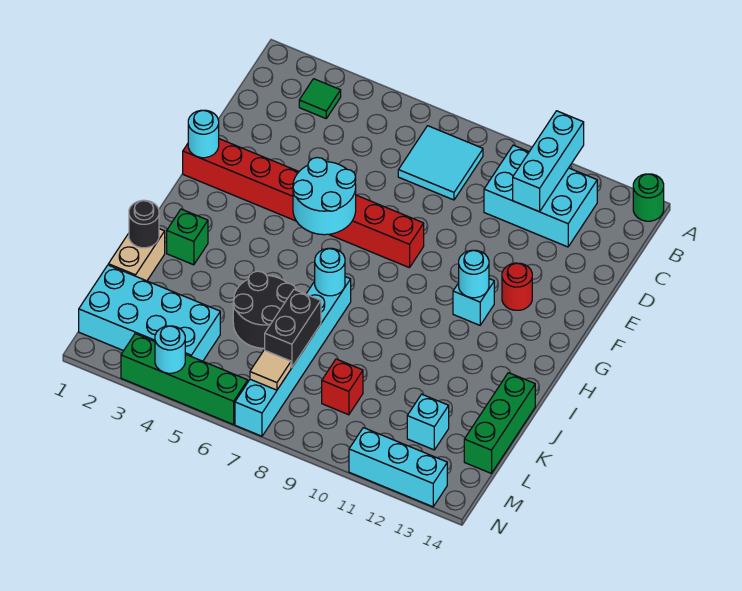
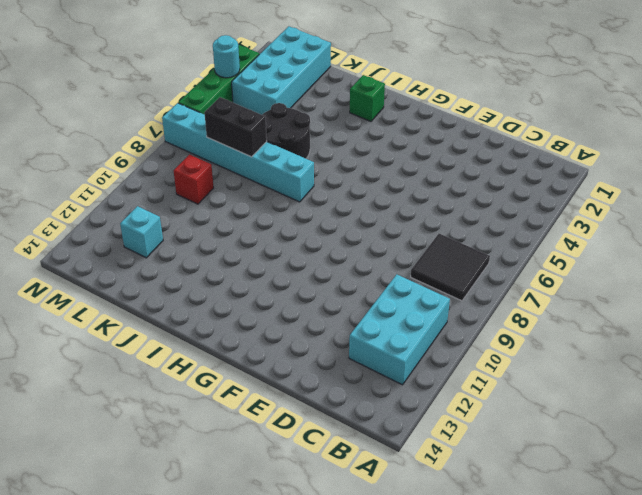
black tile B7:C8 level 1 -> cyan tile B7:C8 level 1
none -> green round brick A14 level 1
none -> green tile B3 level 1
none -> red brick F1:F8 level 1

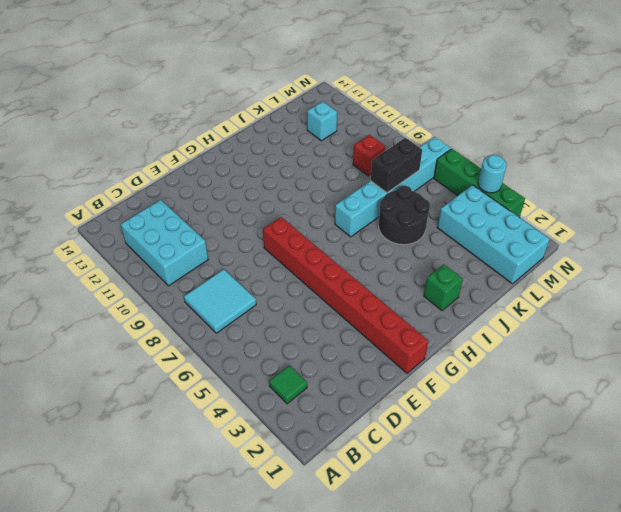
none -> green round brick A14 level 1
none -> red round brick F12 level 1
none -> cyan brick G11 level 1

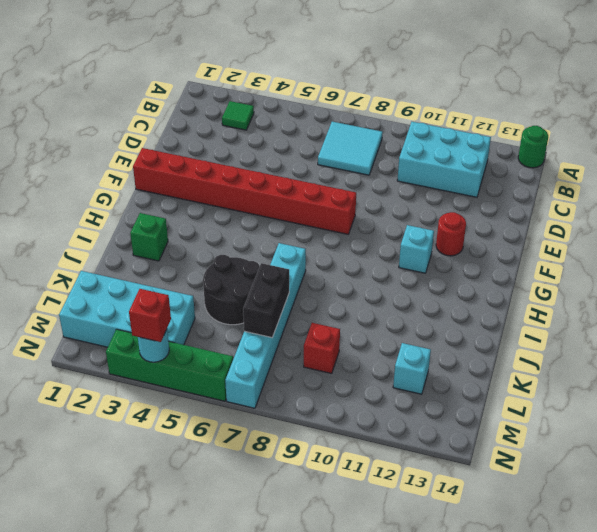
red brick N4 level 3 -> none
none -> tan brick J1:K1 level 1
none -> green brick J14:L14 level 1
none -> cyan brick N11:N13 level 1

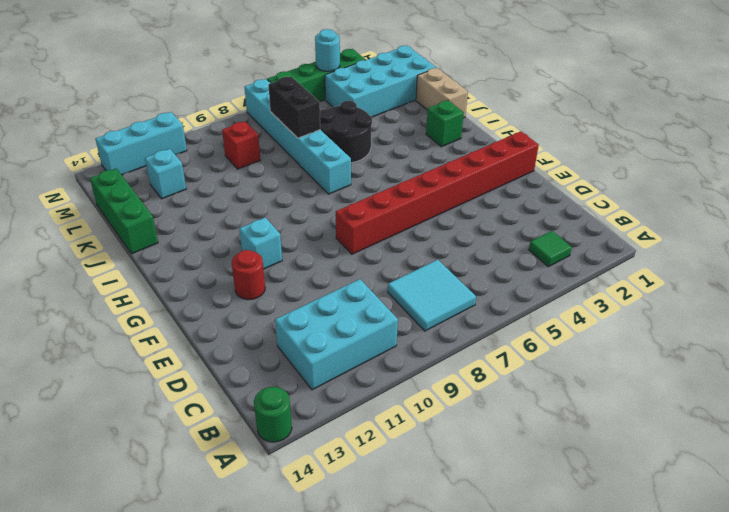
none -> cyan brick A11:C11 level 2
none -> cyan round brick F1 level 2
none -> cyan round brick F5:G6 level 2

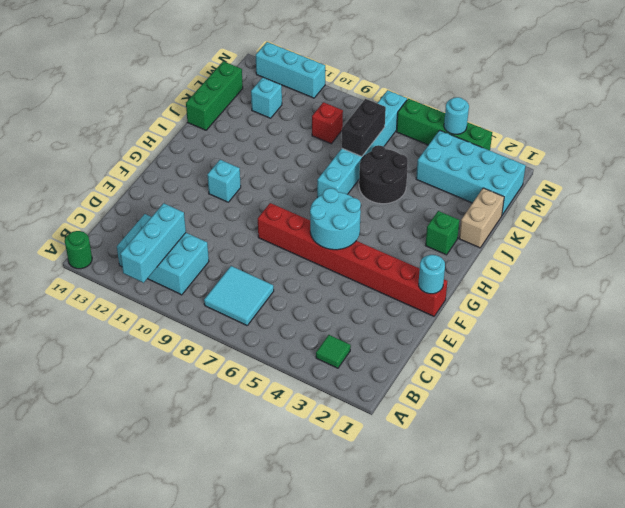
none -> red round brick F12 level 1
none -> cyan round brick G11 level 2
none -> cyan round brick I7 level 2

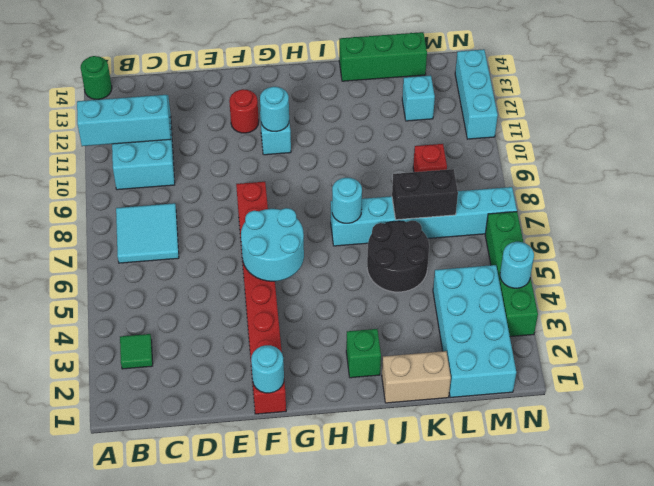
none -> black round brick J1 level 2
none -> tan tile M7 level 2

